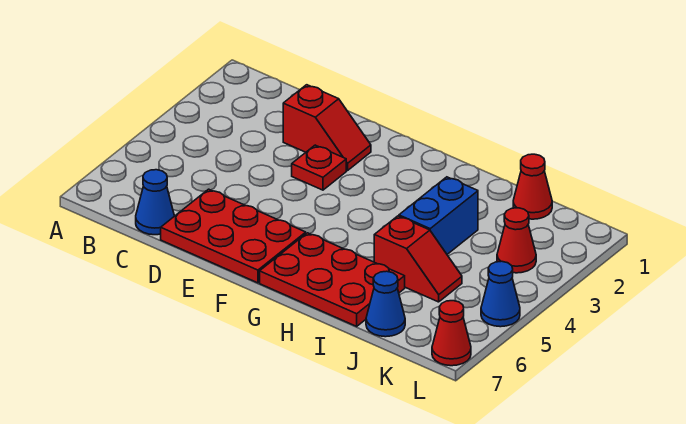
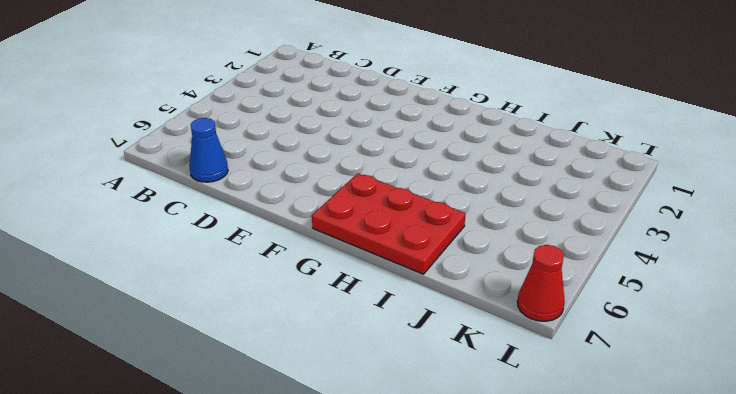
none -> red slope D2:E2 level 1 top D
none -> red plate D6:F7 level 1
none -> red plate E3 level 1

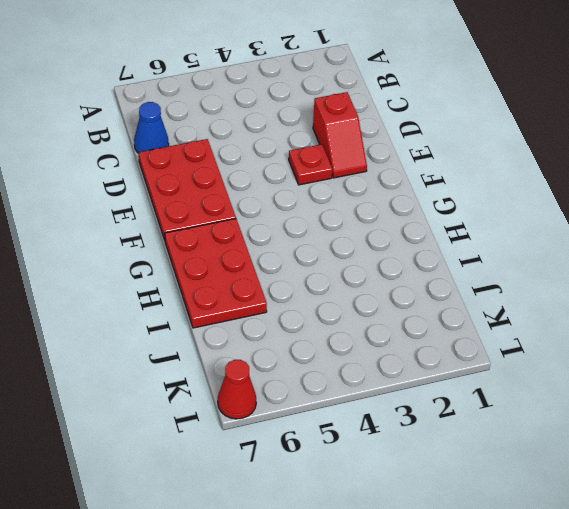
none -> blue brick I3:I4 level 1
none -> red slope I5:J5 level 1 top I
none -> red cone J1 level 1

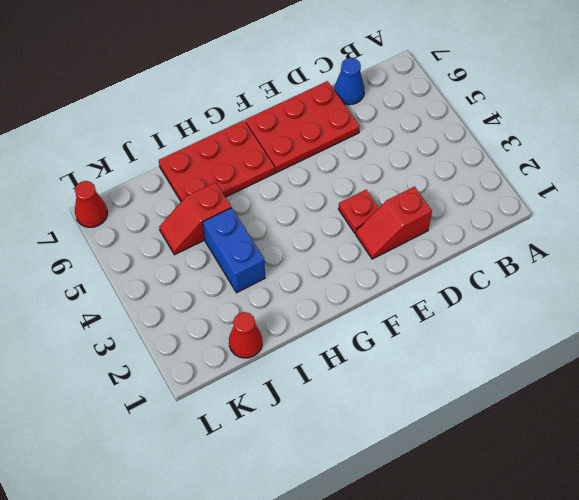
none -> blue cone J7 level 1
none -> red cone K3 level 1
none -> blue cone L5 level 1

